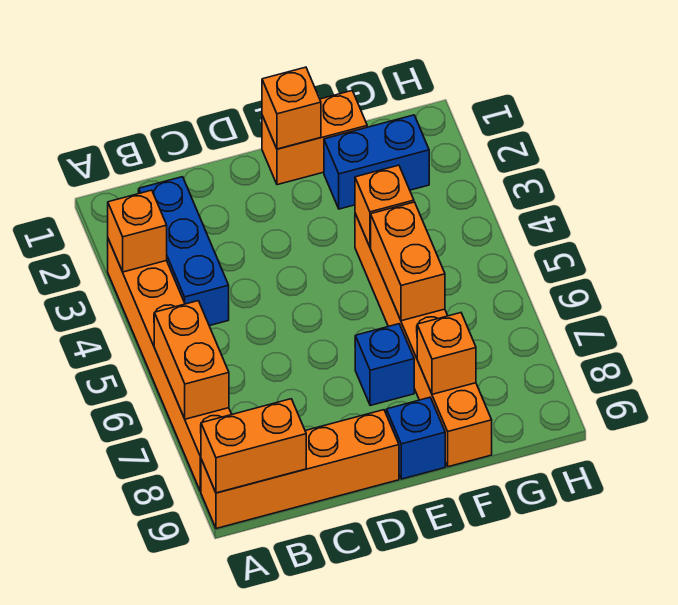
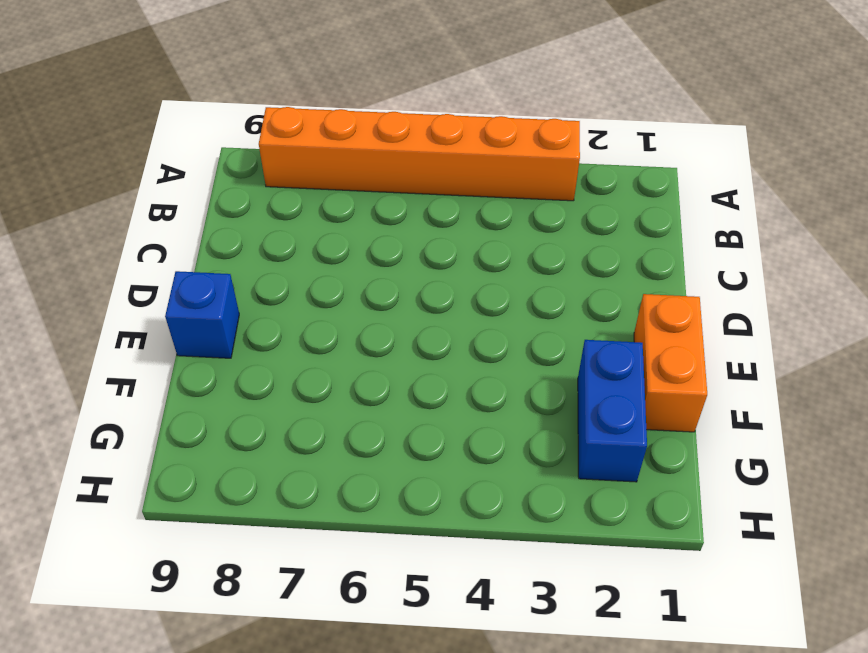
none -> orange brick A9:D9 level 1
none -> blue brick B2:B4 level 1
none -> blue brick E7 level 1

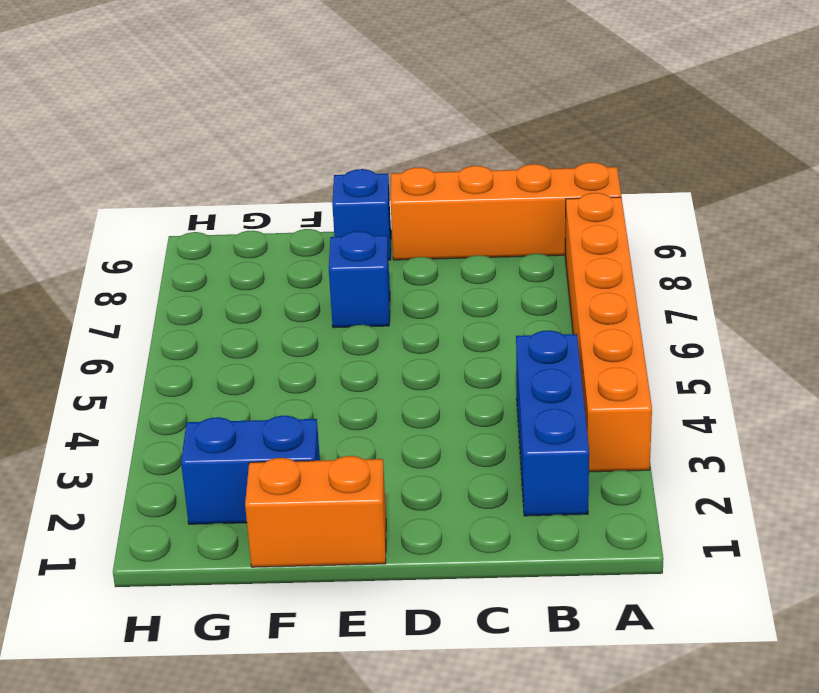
none -> orange brick F4:F9 level 1
none -> orange brick A3 level 2
none -> orange brick A6:A7 level 2

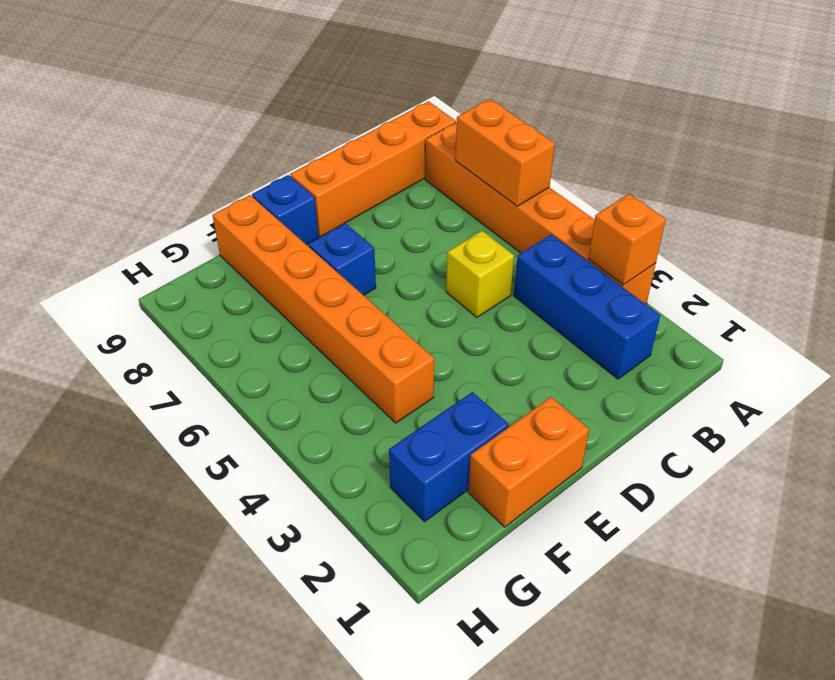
yellow brick C5 level 1 -> none
none -> orange brick A9:B9 level 2
none -> orange brick E1 level 2
none -> orange brick F4 level 2

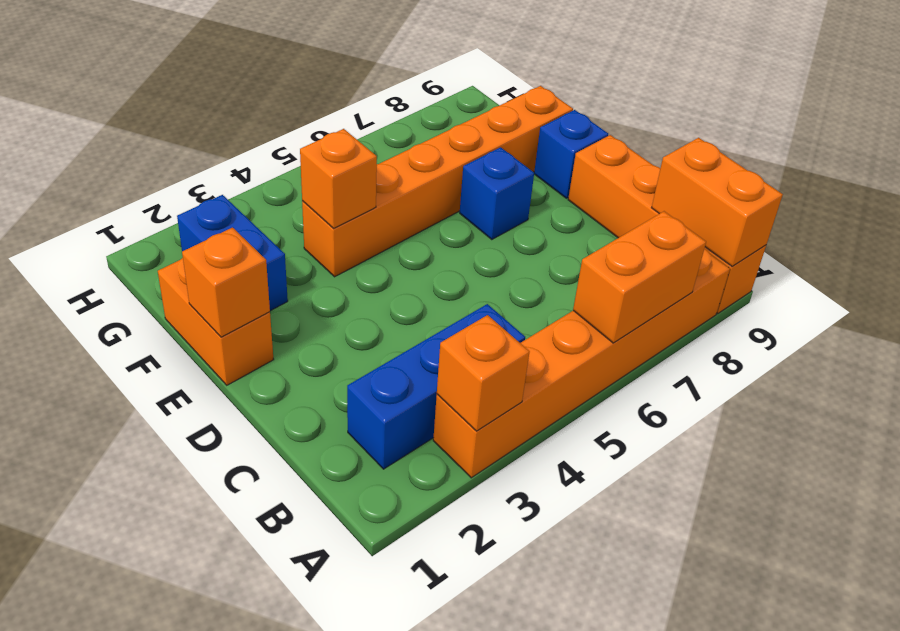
none -> orange brick F5:F6 level 2
none -> orange brick F8 level 2

